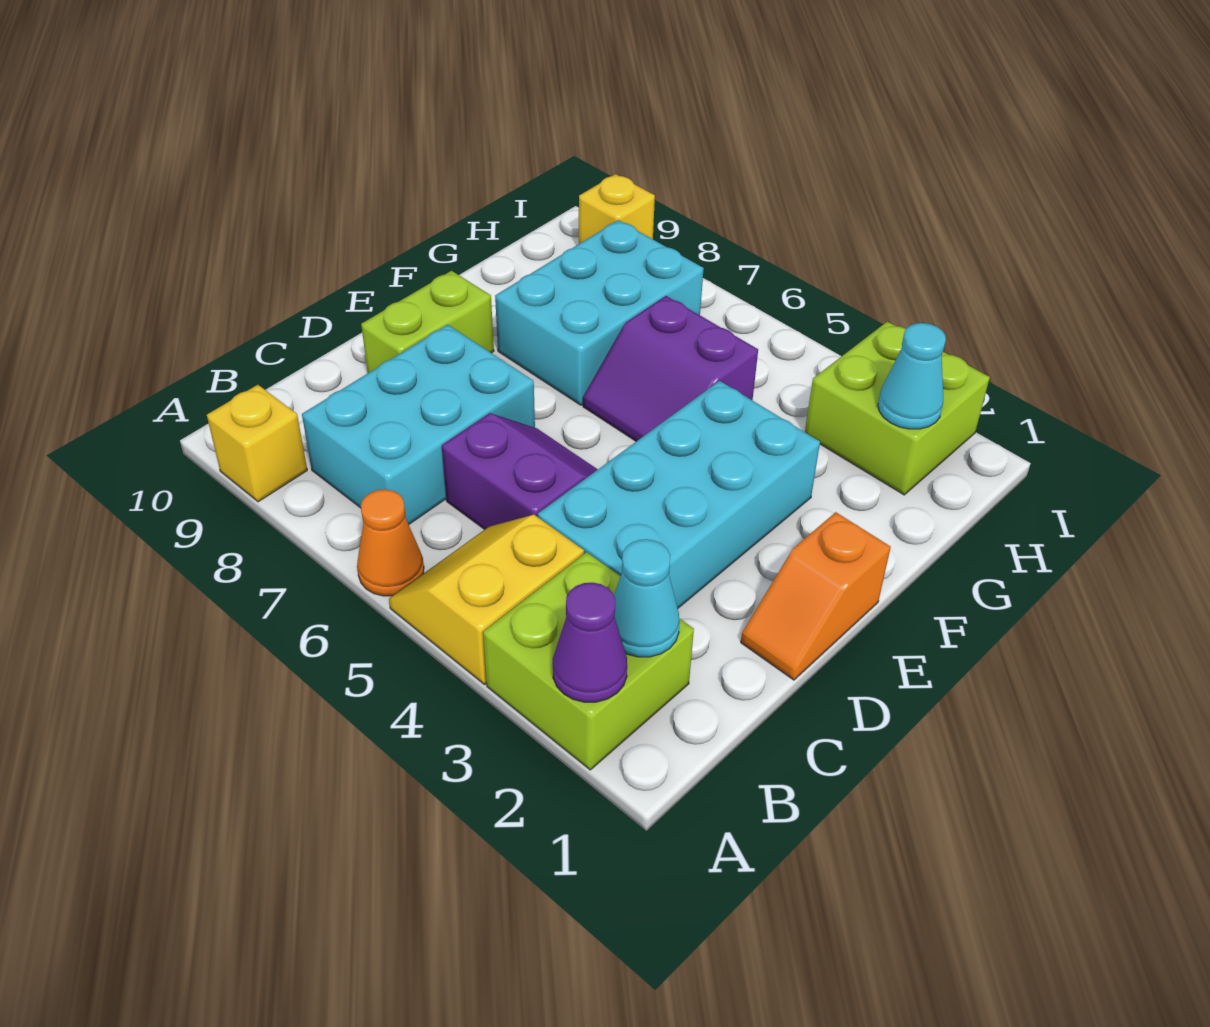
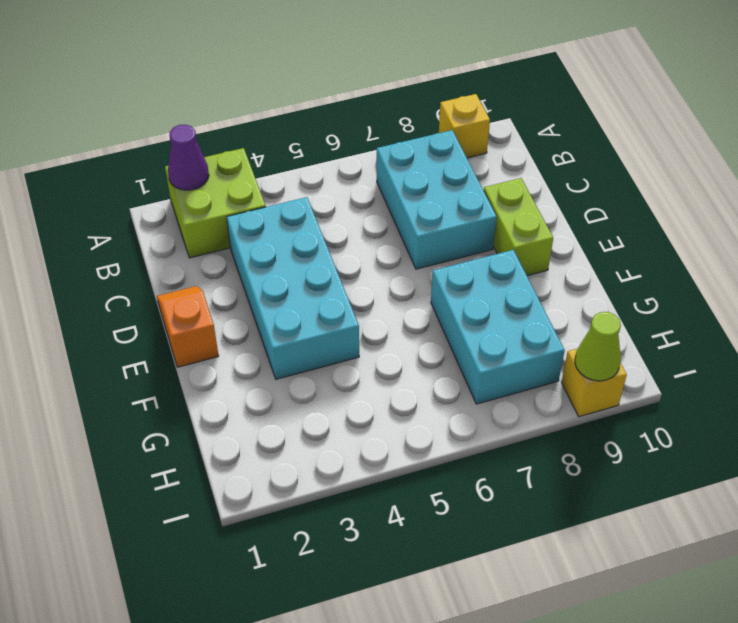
lime cone I9 level 2 -> none
none -> yellow slope A4:B5 level 1 top 4
none -> orange cone A6 level 1
none -> purple slope C5:D6 level 1 top C

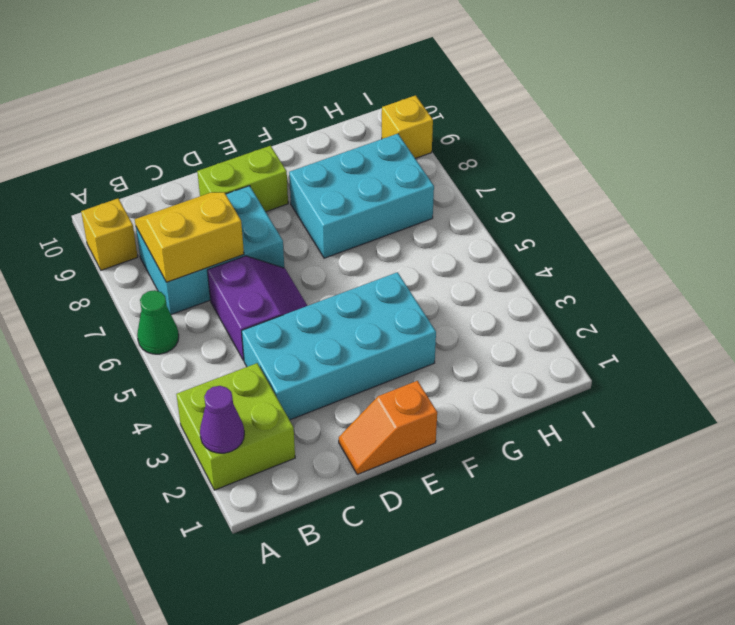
green cone A6 level 1 -> orange cone A6 level 1
yellow slope B7:C8 level 2 top 7 -> yellow slope A4:B5 level 1 top 4
none -> purple slope F5:G6 level 1 top G
none -> lime brick H2:I3 level 1
none -> cyan cone B2 level 2

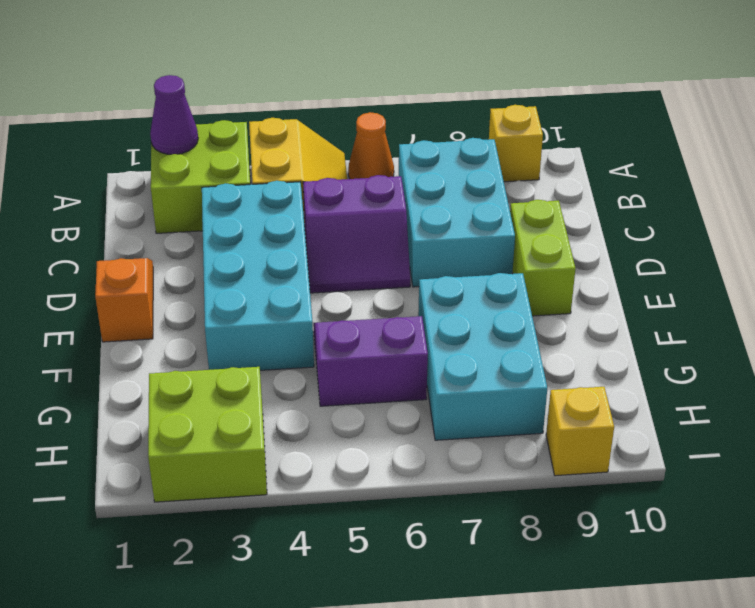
none -> cyan cone B2 level 2
none -> cyan cone H2 level 2

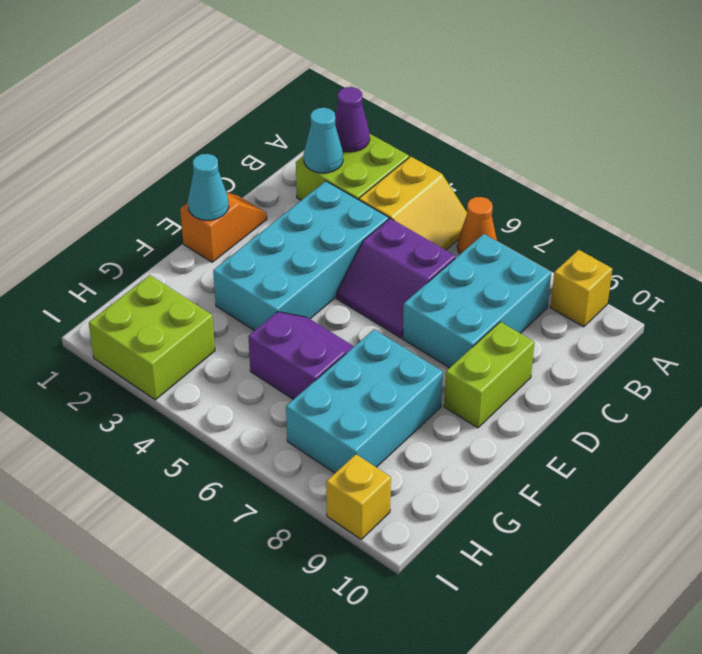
cyan cone E1 level 2 -> cyan cone H2 level 2

